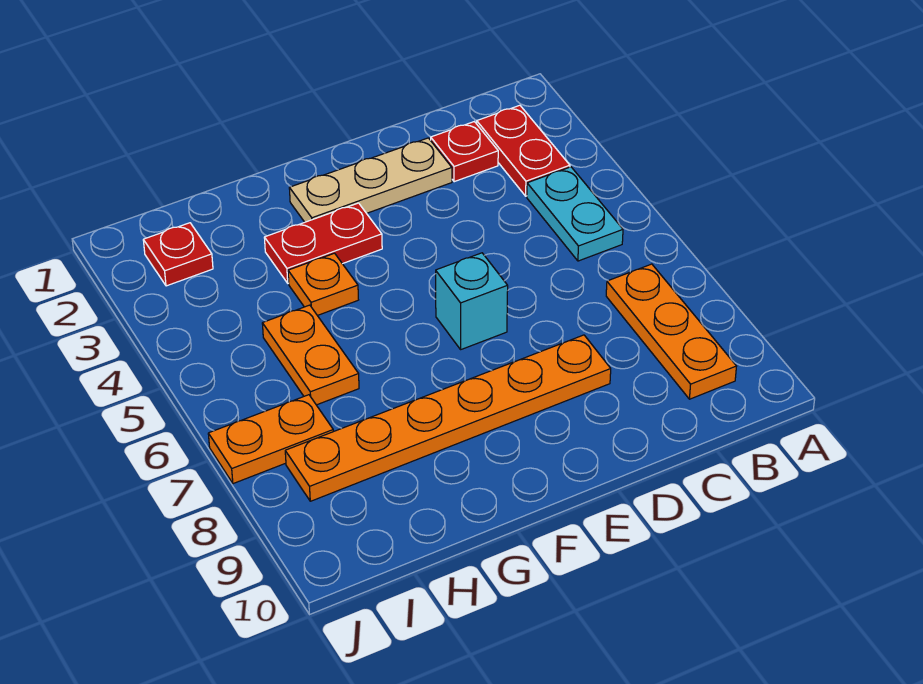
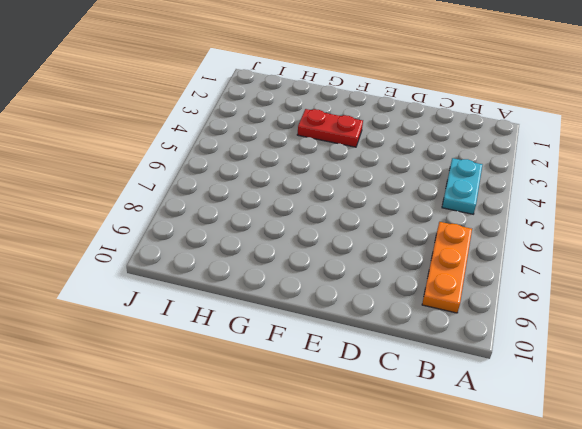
none -> red plate B2:B3 level 1
none -> red plate C2 level 1
none -> tan plate D2:F2 level 1

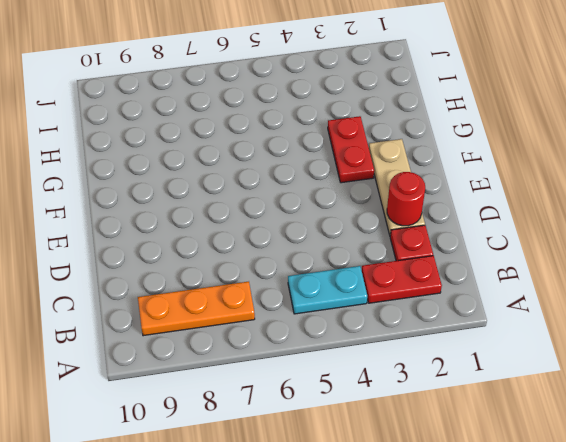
red round brick D2 level 2 -> none
none -> orange plate D8:I8 level 1
none -> cyan brick E6 level 1
none -> orange plate G4 level 1

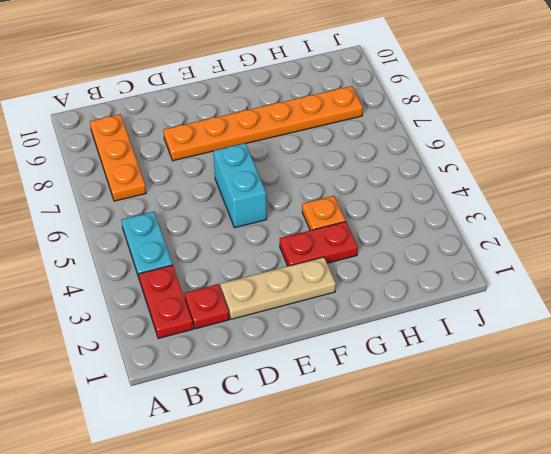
cyan brick E5:E6 level 1 -> cyan brick E6 level 1
none -> orange plate H5:H6 level 1
none -> red plate I2 level 1
none -> orange plate I7:J7 level 1

